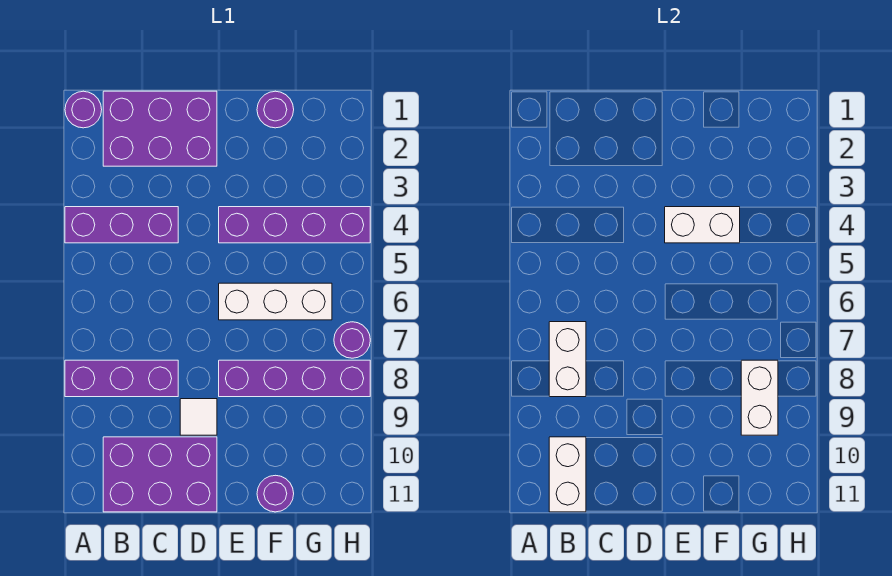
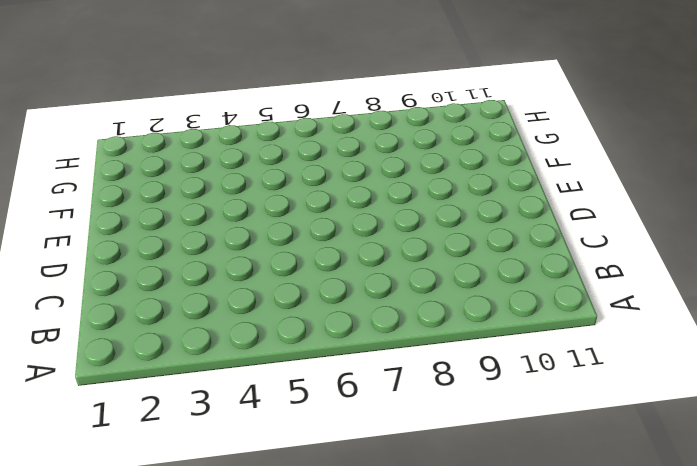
none -> purple round brick A1 level 1
none -> purple brick A4:C4 level 1
none -> purple brick A8:C8 level 1

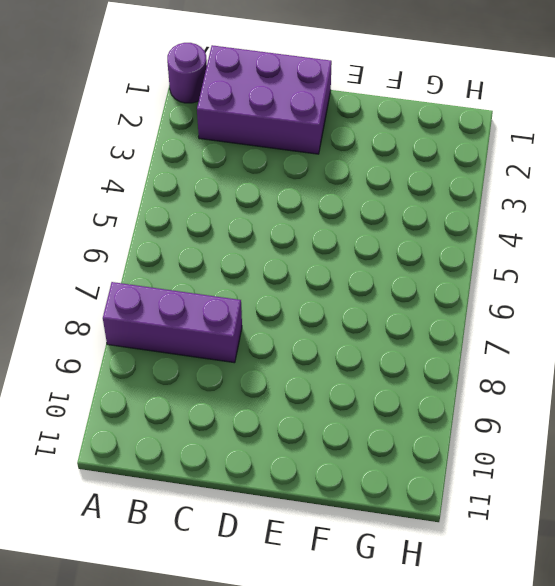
none -> purple brick A4:C4 level 1
none -> purple brick B10:D11 level 1
none -> white tile D9 level 1

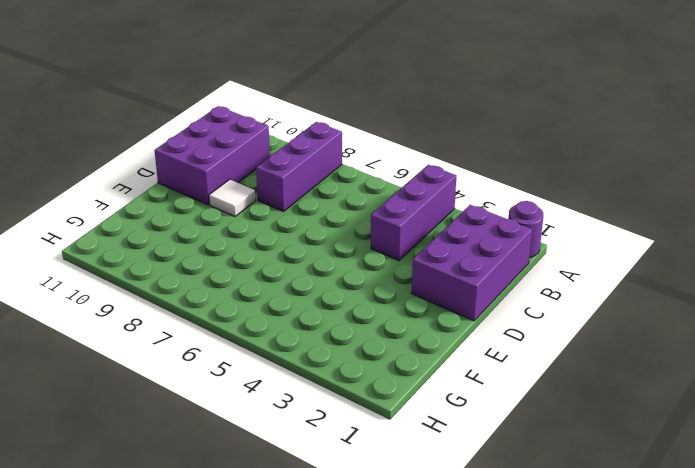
none -> purple brick E4:H4 level 1
none -> white brick E6:G6 level 1
none -> purple brick E8:H8 level 1

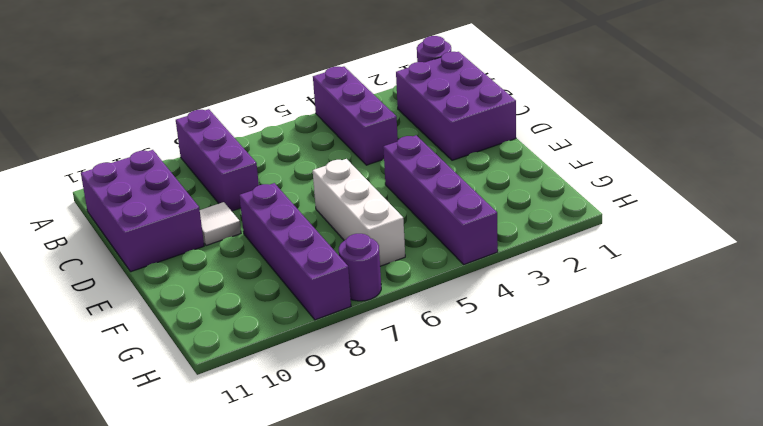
none -> purple round brick F1 level 1
none -> purple round brick F11 level 1
none -> white brick B7:B8 level 2

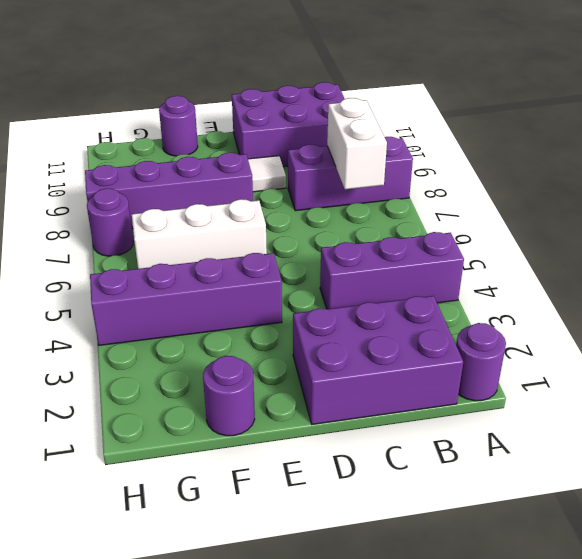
none -> white brick B10:B11 level 2
none -> white brick E4:F4 level 2
none -> white brick G8:G9 level 2

